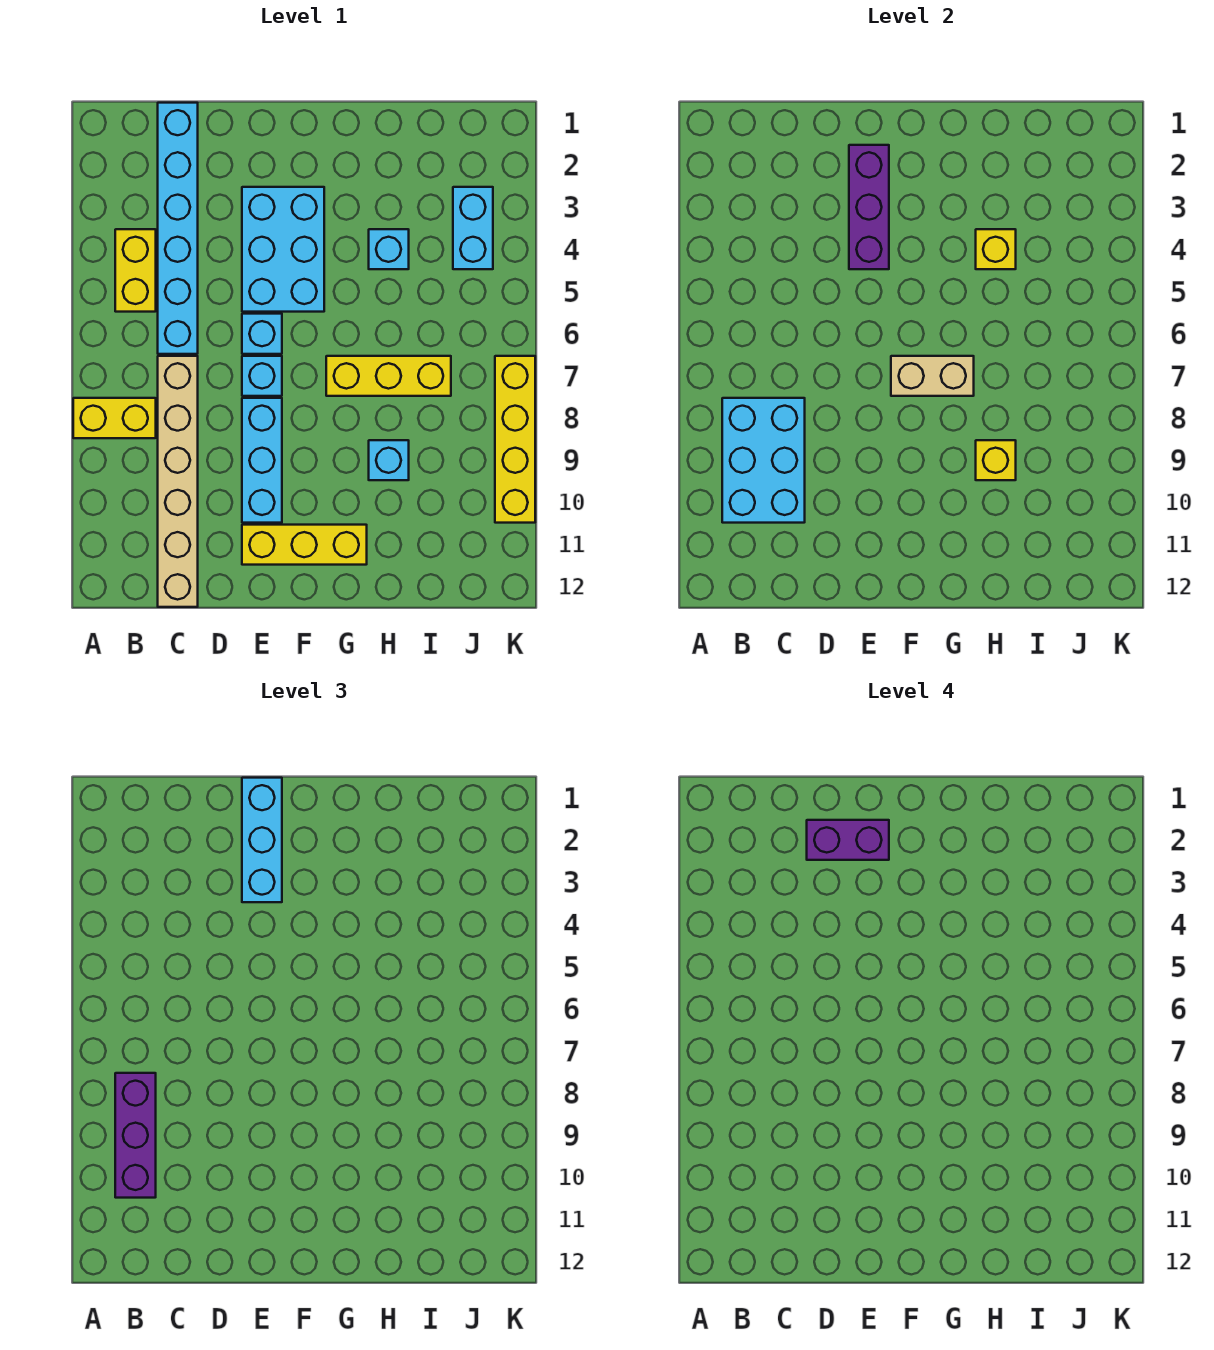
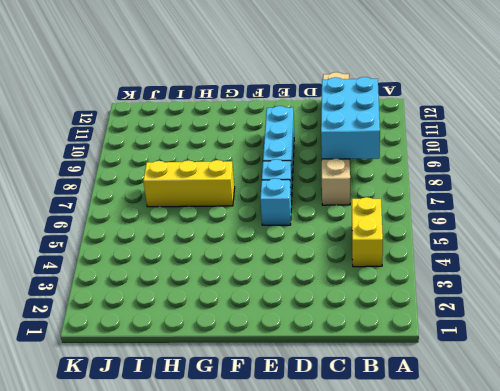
none -> yellow brick A8:B8 level 1
none -> cyan brick C1:C6 level 1
none -> cyan brick E3:F5 level 1

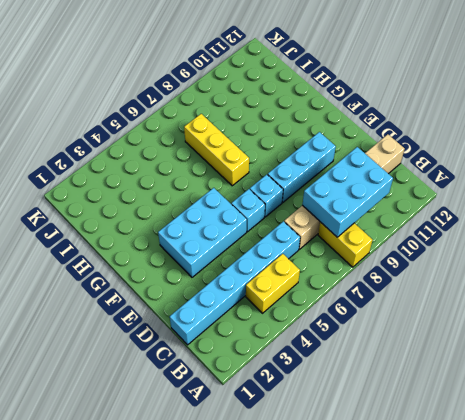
none -> yellow brick E11:G11 level 1
none -> cyan brick H4 level 1
none -> cyan brick H9 level 1

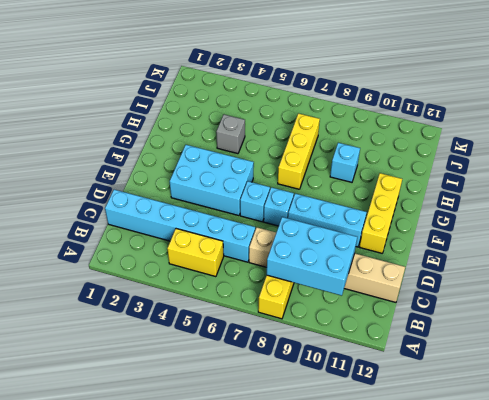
grey brick H4 level 1 -> cyan brick H4 level 1
none -> cyan brick J3:J4 level 1
none -> yellow brick K7:K10 level 1
none -> purple brick E2:E4 level 2

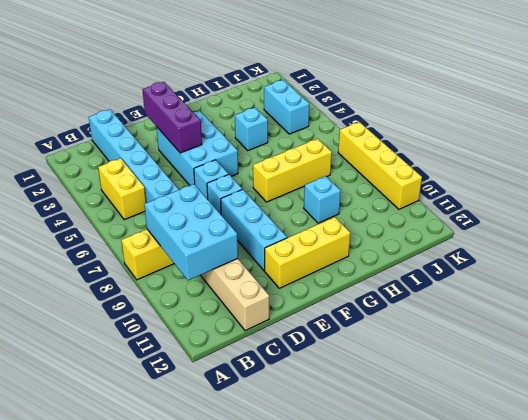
none -> tan brick F7:G7 level 2
none -> yellow brick H4 level 2
none -> yellow brick H9 level 2

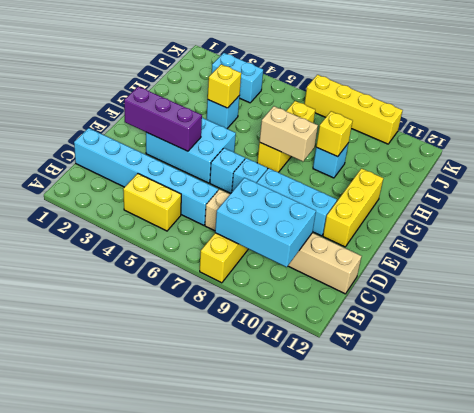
tan brick G7:G8 level 2 -> tan brick F7:G7 level 2
none -> purple brick B8:B10 level 3
none -> cyan brick E1:E3 level 3
none -> purple brick D2:E2 level 4

